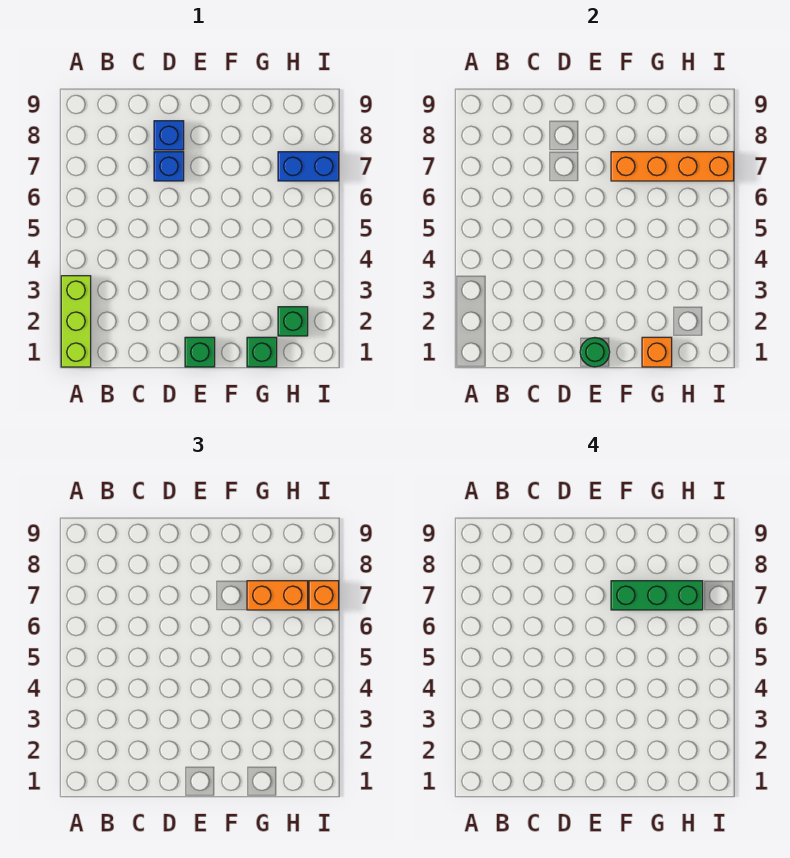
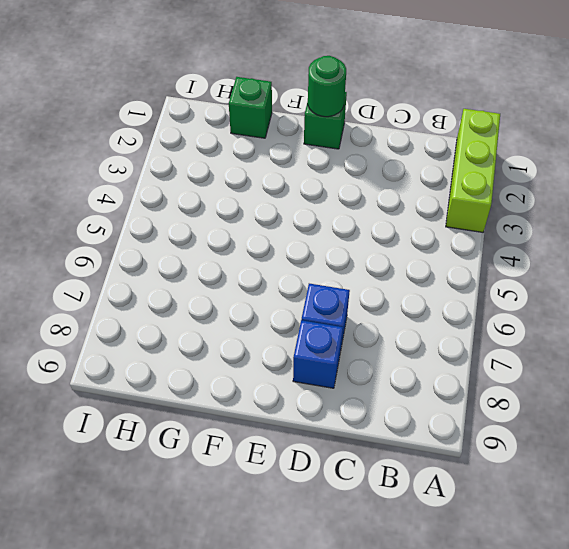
none -> green brick H2 level 1
none -> blue brick H7:I7 level 1
none -> orange brick F7:I7 level 2

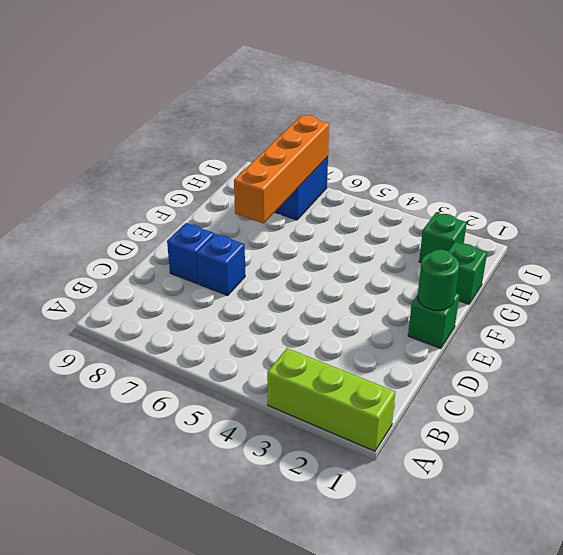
none -> orange brick G1 level 2
none -> orange brick G7:H7 level 3
none -> orange brick I7 level 3

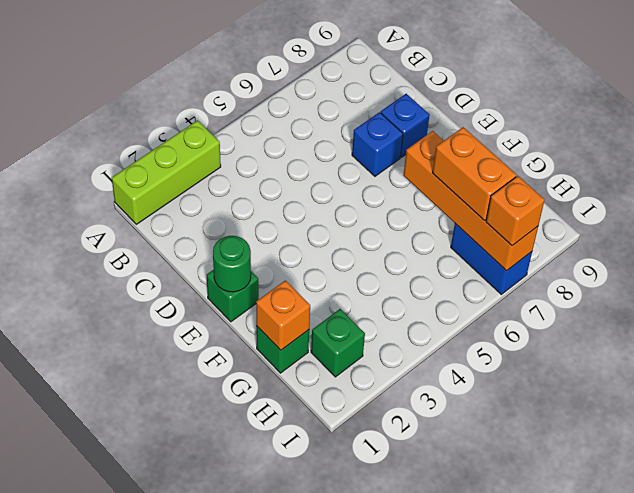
none -> green brick F7:H7 level 4

